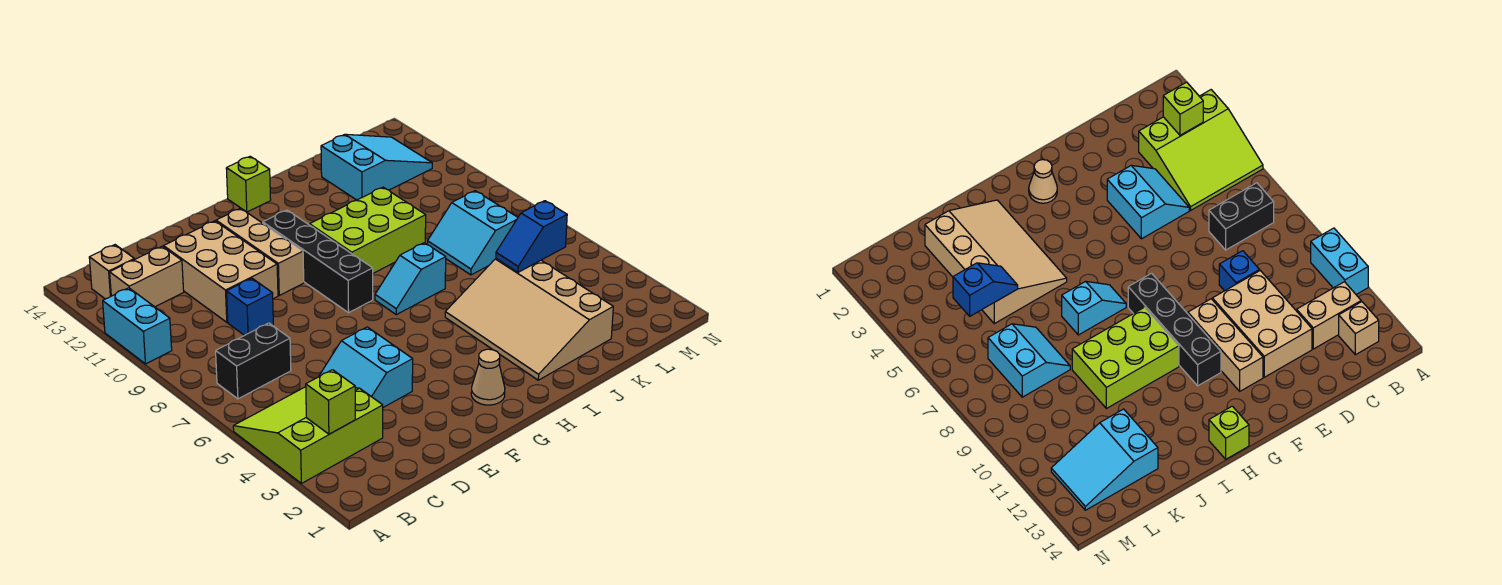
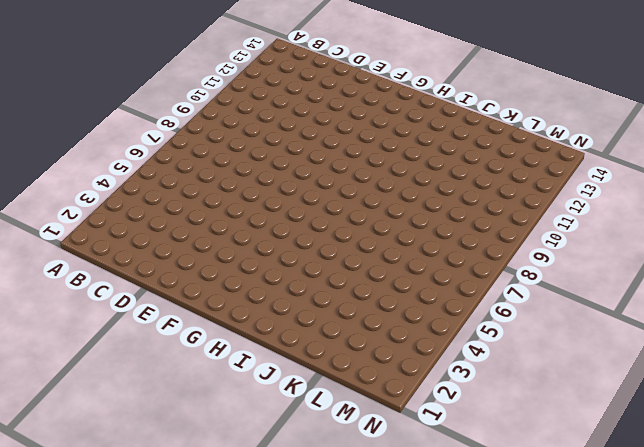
none -> lime slope A3:C5 level 1 top 3
none -> cyan brick A10:A11 level 1
none -> black brick B7:C7 level 1

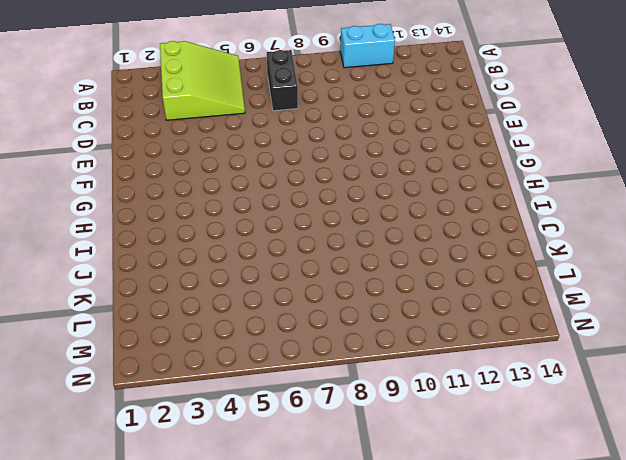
none -> tan brick B12:C12 level 1
none -> tan brick B13 level 1
none -> cyan slope D4:E5 level 1 top E

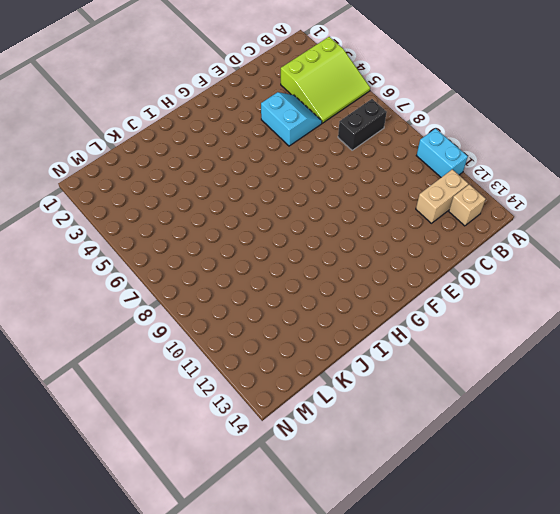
none -> blue brick D9 level 1
none -> tan brick D10:E12 level 1
none -> tan brick F10:F12 level 1

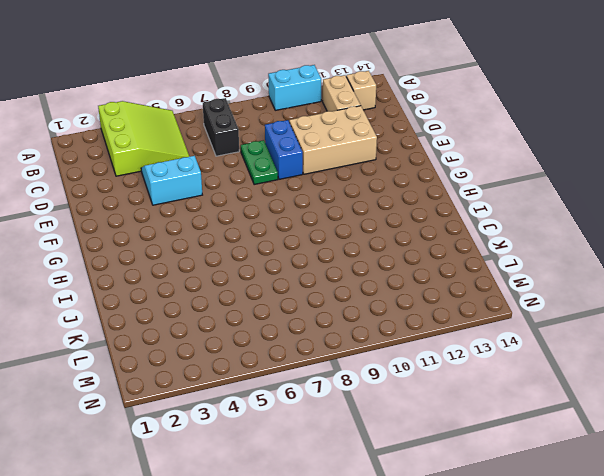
green plate D8:E8 level 1 -> none
blue brick D9:E9 level 1 -> blue brick D9 level 1
none -> tan brick F10:F12 level 1
none -> tan cone G2 level 1
none -> black brick G8:G11 level 1

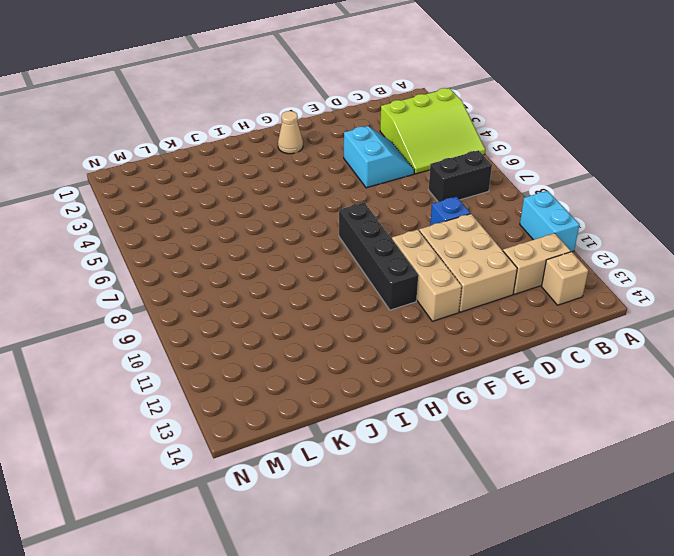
none -> cyan slope H7:I7 level 1 top I
none -> lime brick H9:J10 level 1
none -> lime brick H14 level 1

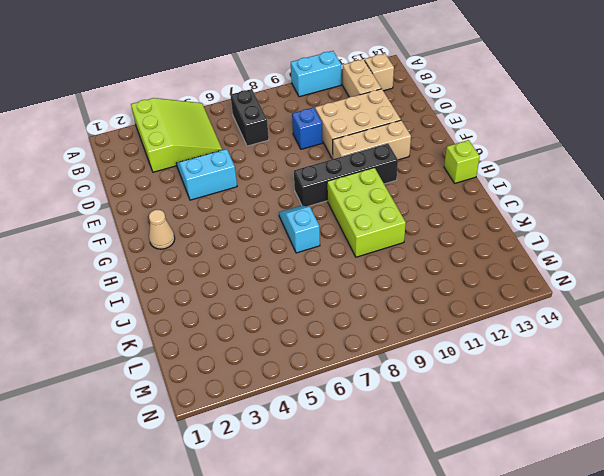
none -> tan slope I2:K5 level 1 top K
none -> cyan slope K7:L8 level 1 top L
none -> cyan slope K12:M13 level 1 top K

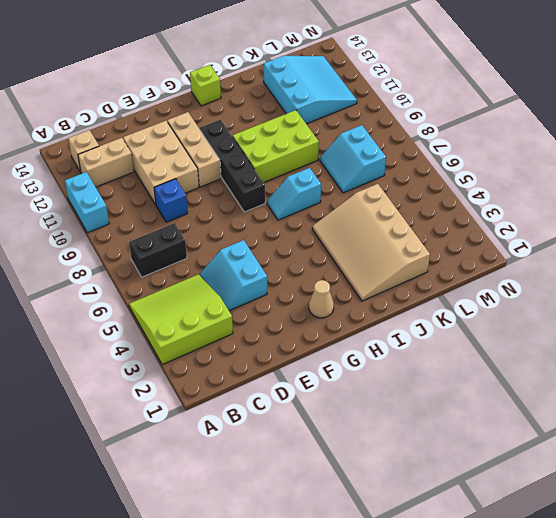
cyan slope K11:M13 level 1 top K -> cyan slope K12:M13 level 1 top K
none -> lime brick B3 level 2
none -> blue slope K5:L5 level 2 top L

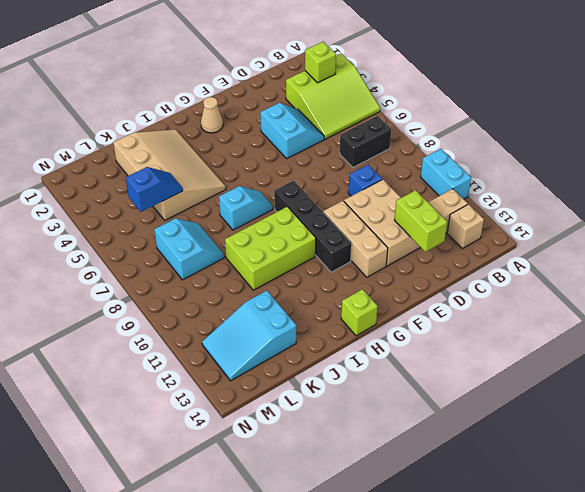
lime brick D12:D13 level 2 -> none

